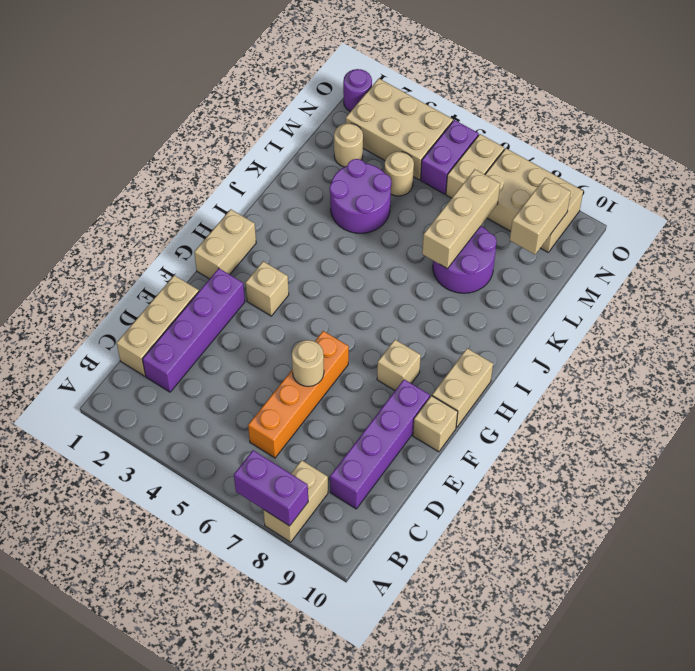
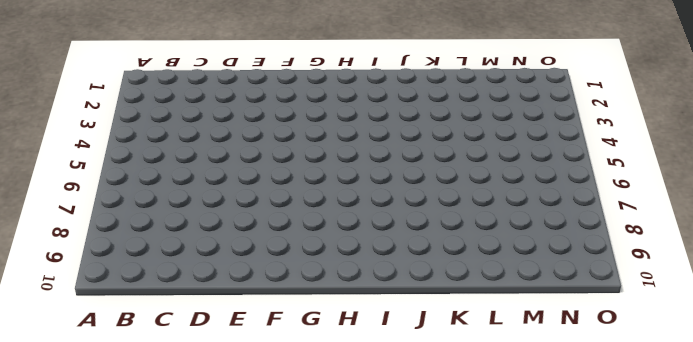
none -> tan brick A8:B8 level 1
none -> tan brick C1:E1 level 1
none -> purple brick C2:F2 level 1

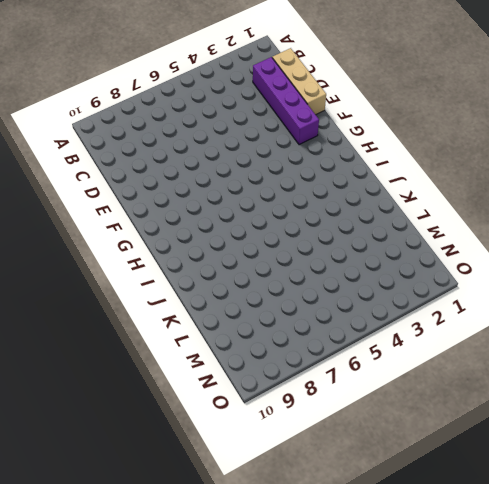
none -> tan brick A8:B8 level 1
none -> orange brick C6:F6 level 1
none -> purple brick C9:F9 level 1

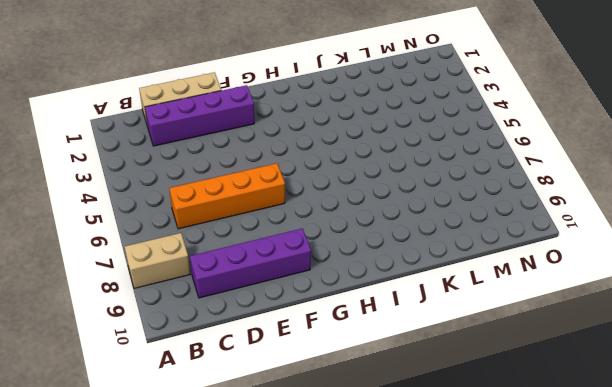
none -> tan brick F10 level 1
none -> tan brick G1:H1 level 1
none -> tan brick G3 level 1

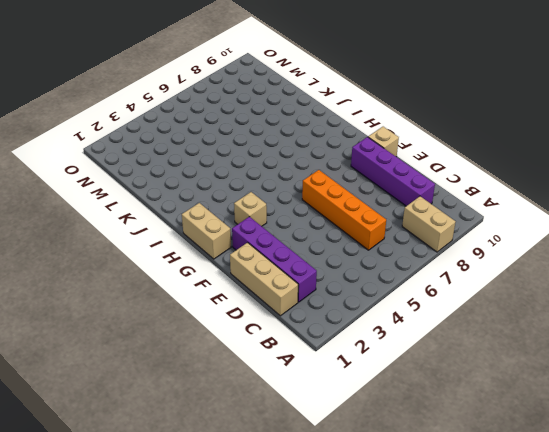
none -> tan brick G8 level 1
none -> tan brick G10:H10 level 1
none -> purple round brick K3:L4 level 1

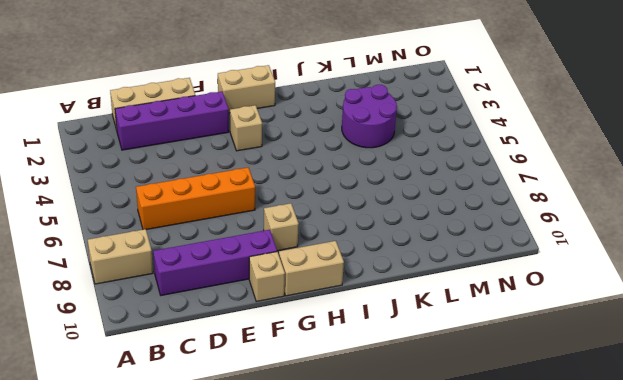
none -> purple round brick K7:L8 level 1
none -> tan round brick M2 level 1
none -> tan round brick M4 level 1

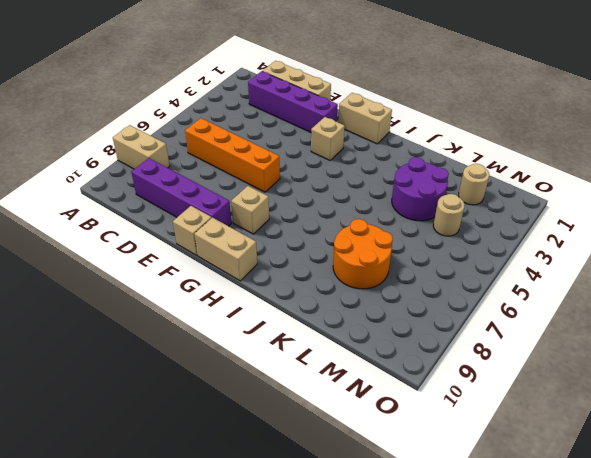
orange round brick K7:L8 level 1 -> purple round brick K7:L8 level 1
none -> tan brick N2:O4 level 1
none -> purple brick N5:O5 level 1
none -> tan brick N6:O6 level 1

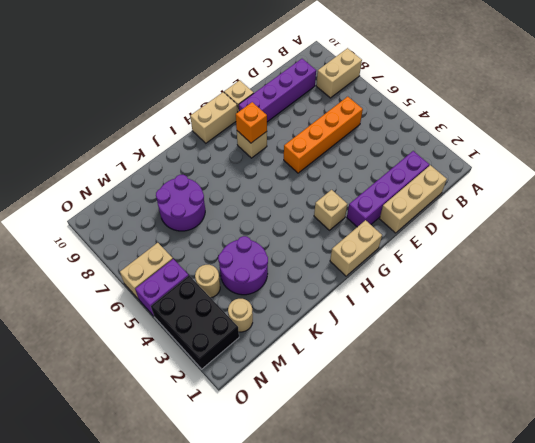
orange brick G8 level 2 -> none
black brick N2:O4 level 1 -> tan brick N2:O4 level 1
none -> tan brick N7:O9 level 1
none -> purple round brick O1 level 1
none -> purple brick A7:A8 level 2

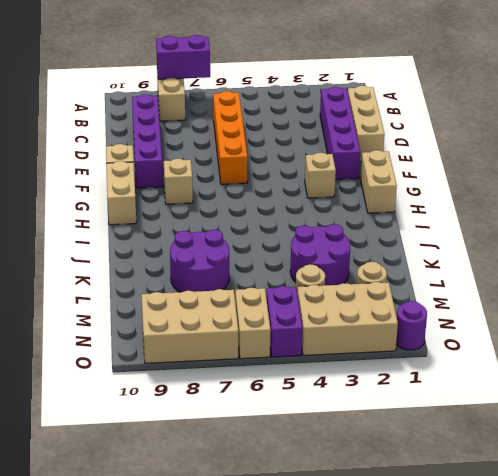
none -> tan round brick E6 level 2
none -> tan brick K7:M7 level 2
none -> tan brick M9:N9 level 2

